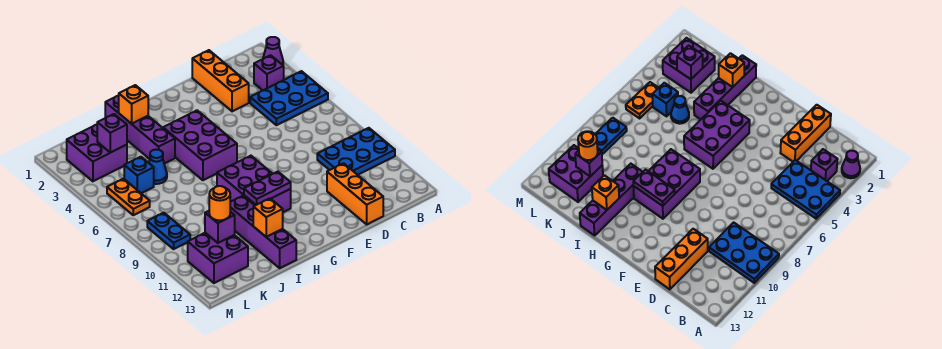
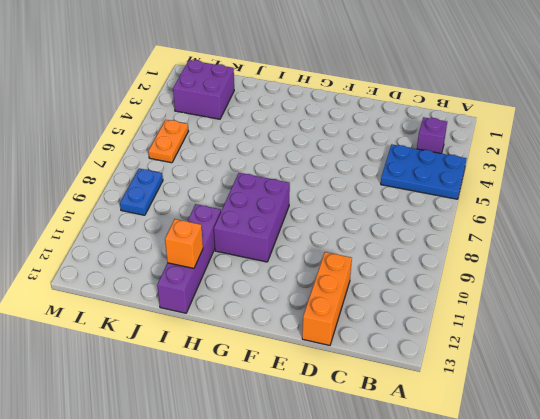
none -> purple cone A2 level 1
none -> blue plate A9:C10 level 1
none -> orange brick D1:D3 level 1

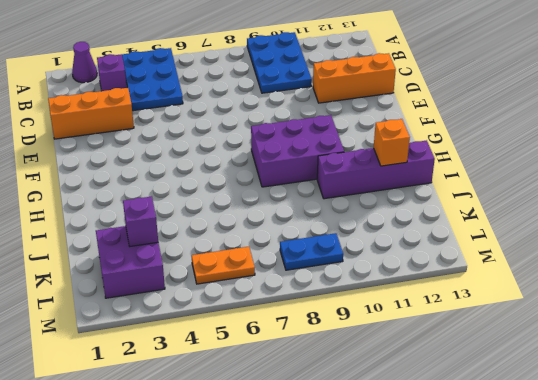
none -> purple brick G4:H6 level 1
none -> purple brick I1:I4 level 1
none -> blue cone J5 level 1

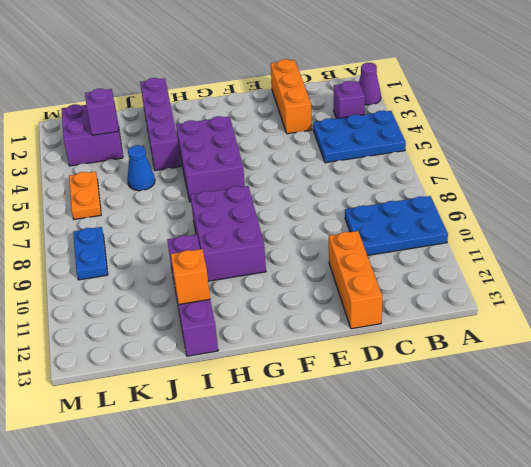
none -> blue brick K5 level 1
none -> purple brick K11:L12 level 1
none -> purple plate G10:H10 level 2

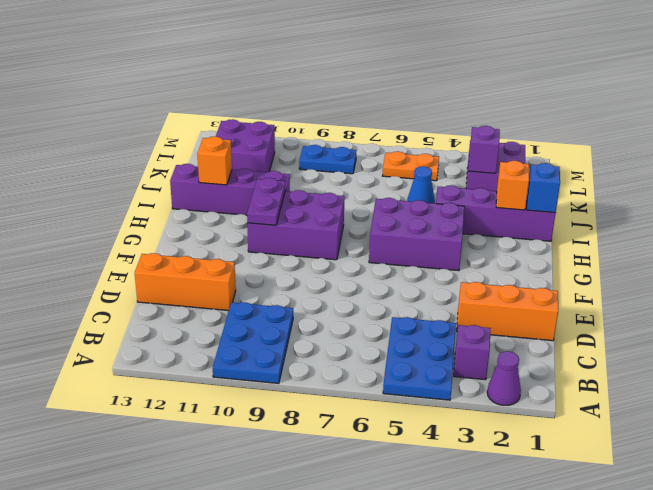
blue brick I1 level 2 -> blue brick K5 level 1
none -> purple brick K11 level 2
none -> orange round brick K11 level 3

